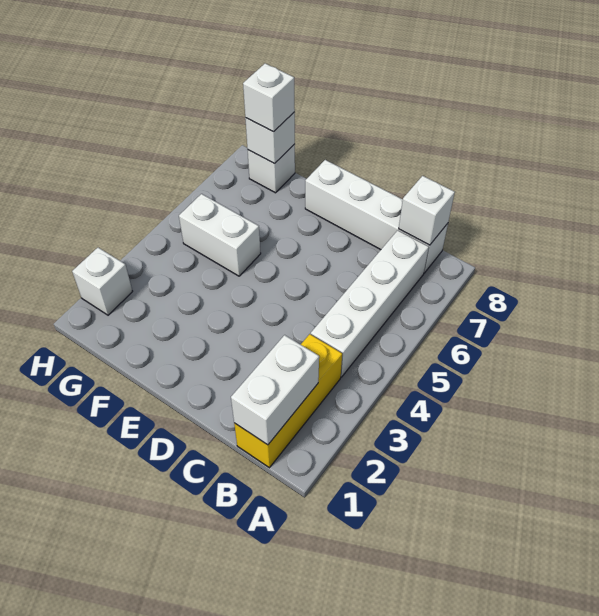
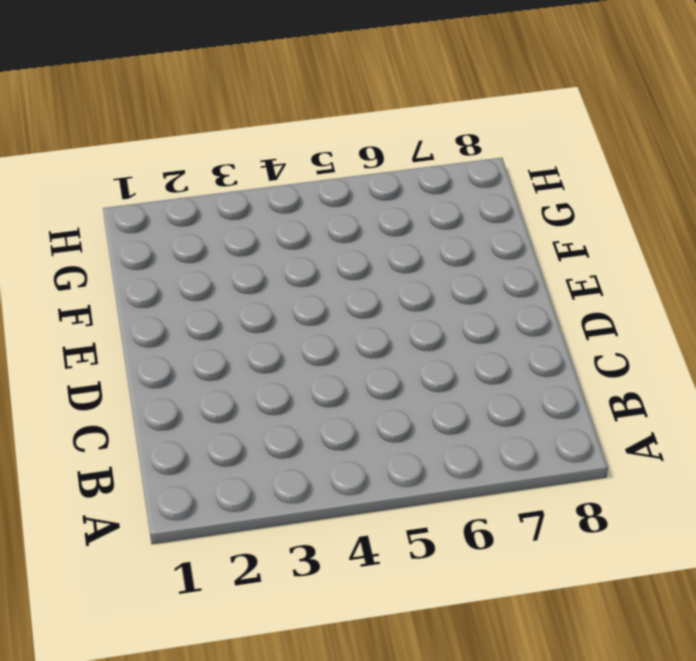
none -> yellow brick B1:B3 level 1
none -> white brick B4:B7 level 1

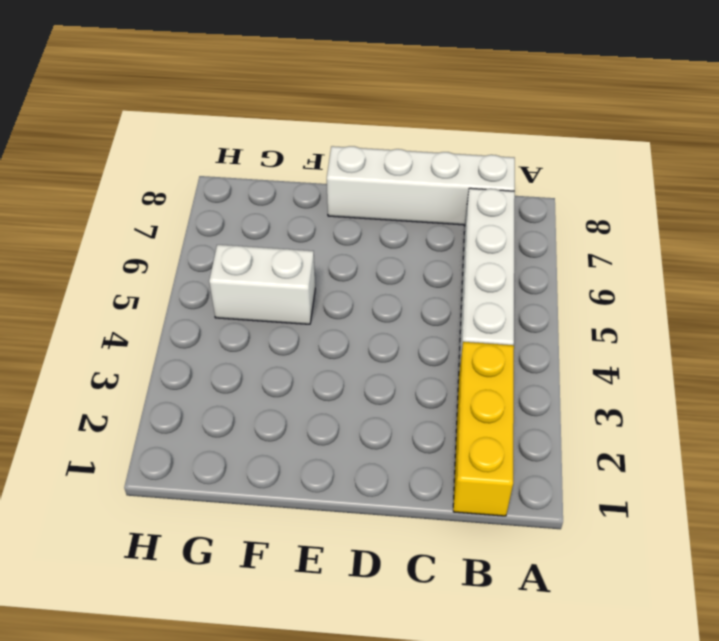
none -> white brick G8 level 1
none -> white brick H2 level 1

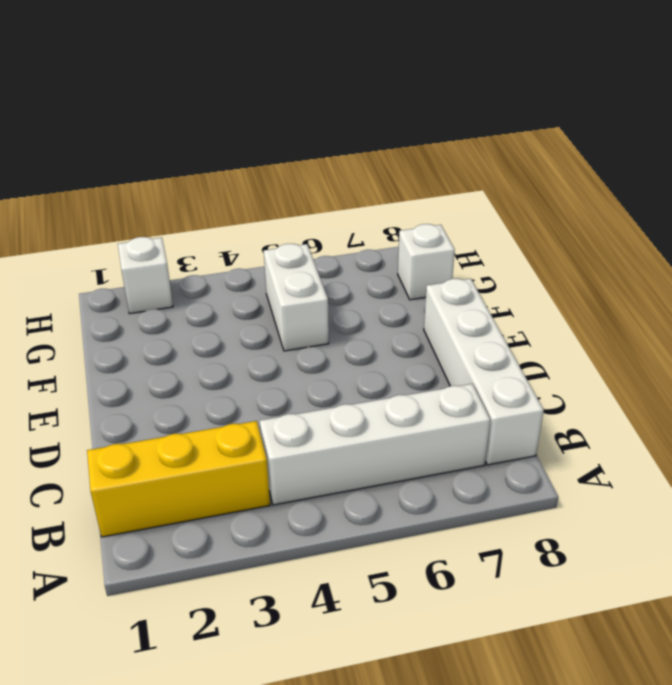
none -> white brick B1:B2 level 2
none -> white brick B8 level 2

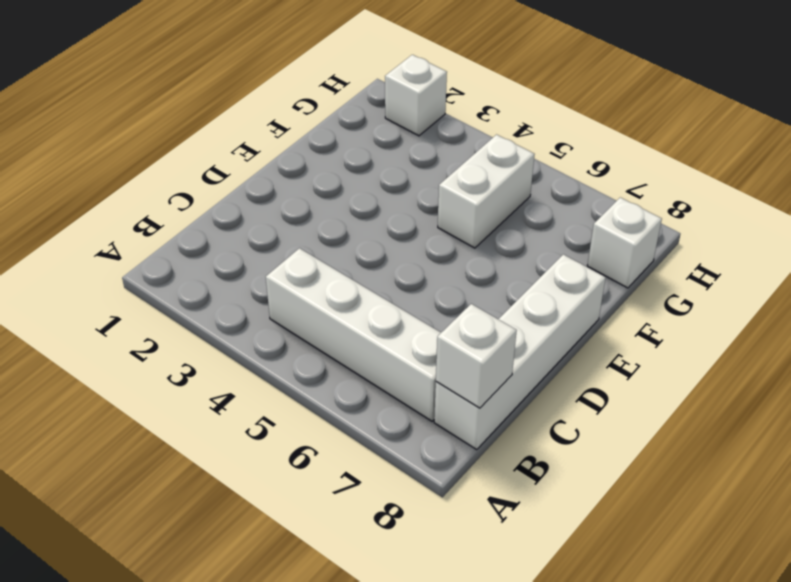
none -> yellow brick B1:B3 level 1
none -> white brick B1:B2 level 2

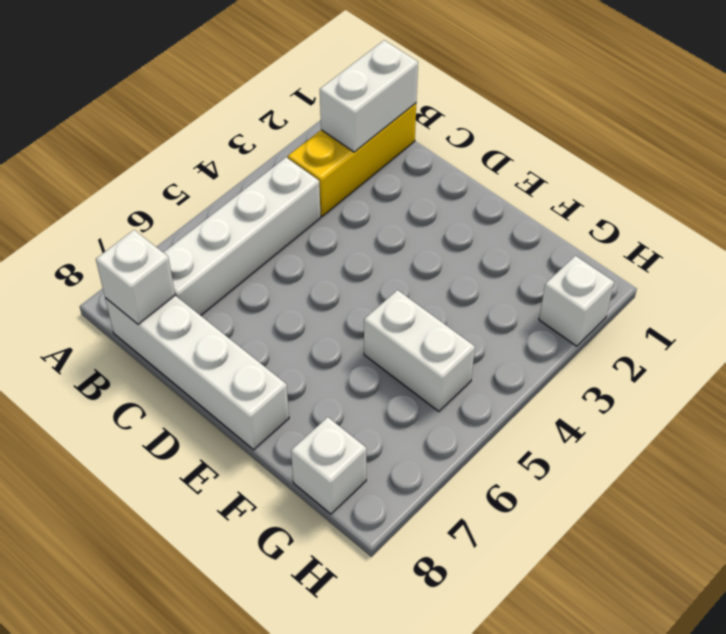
none -> white brick G8 level 2
none -> white brick G8 level 3

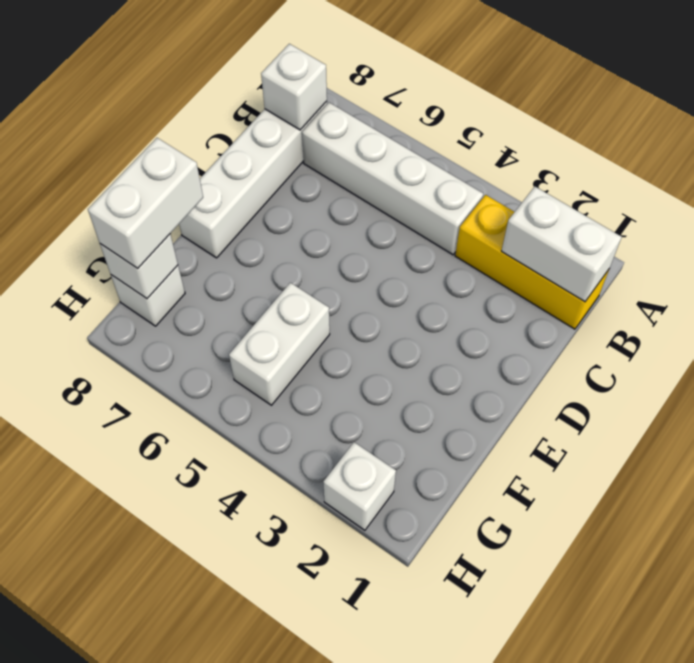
white brick F8:G8 level 3 -> white brick G8 level 3

